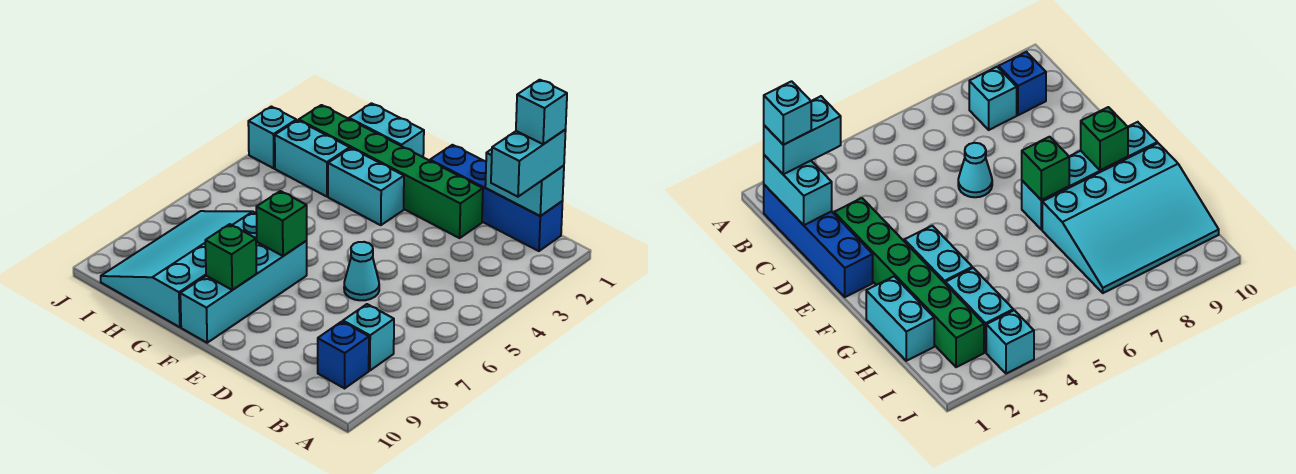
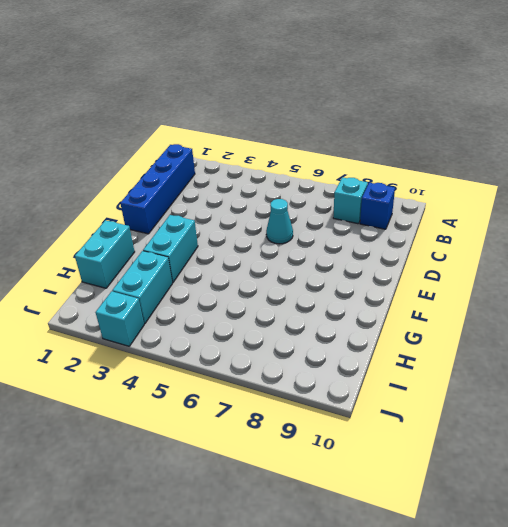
none -> green brick D2:I2 level 1
none -> cyan brick F7:F10 level 1
none -> cyan slope G7:I10 level 1 top G

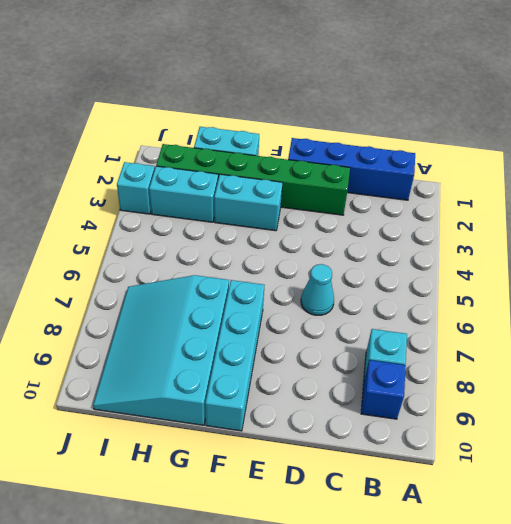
none -> cyan brick B1:C1 level 2
none -> green brick F7 level 2
none -> green brick F9 level 2

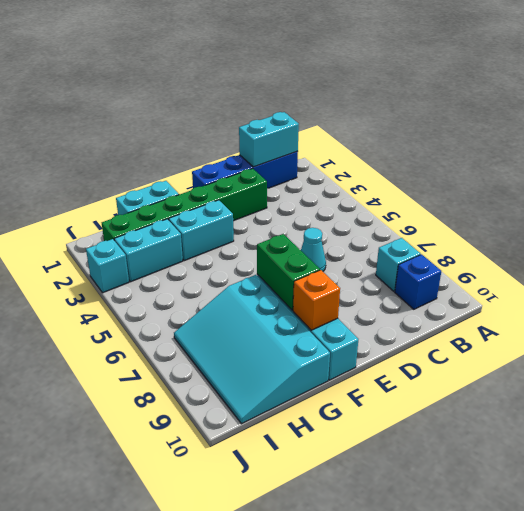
green brick F7:F8 level 2 -> green brick F7 level 2
orange brick F9 level 2 -> green brick F9 level 2
none -> cyan brick B1:B2 level 3
none -> cyan brick B1 level 4

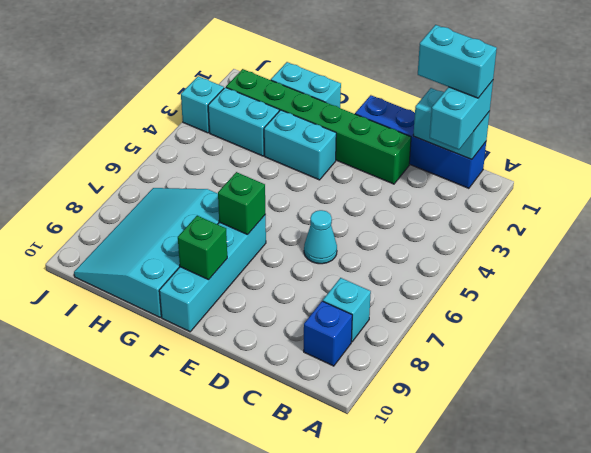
cyan brick B1:C1 level 4 -> cyan brick B1 level 4

